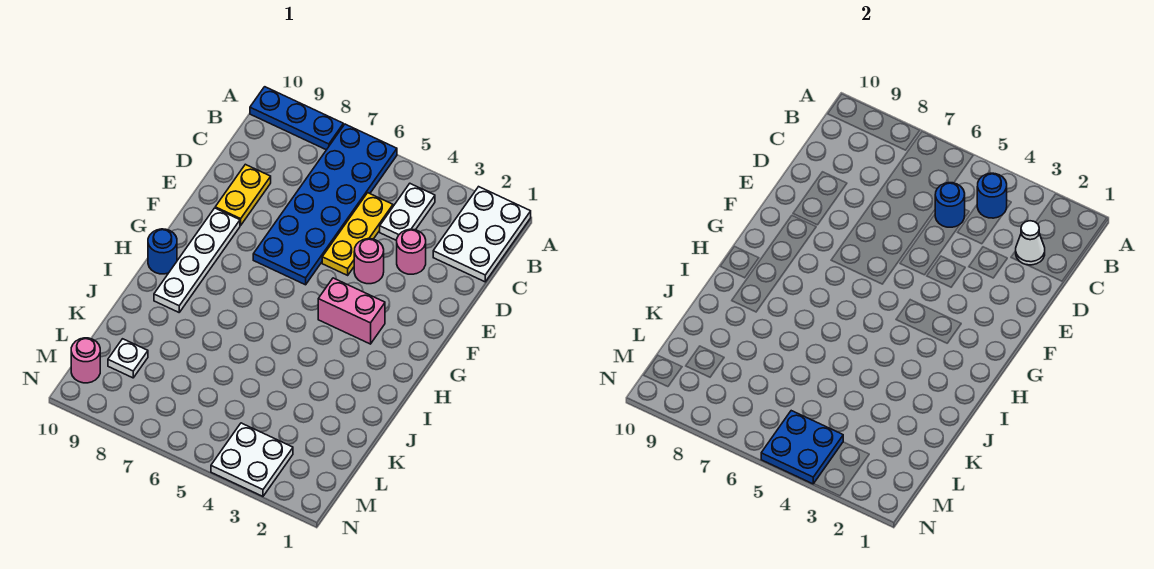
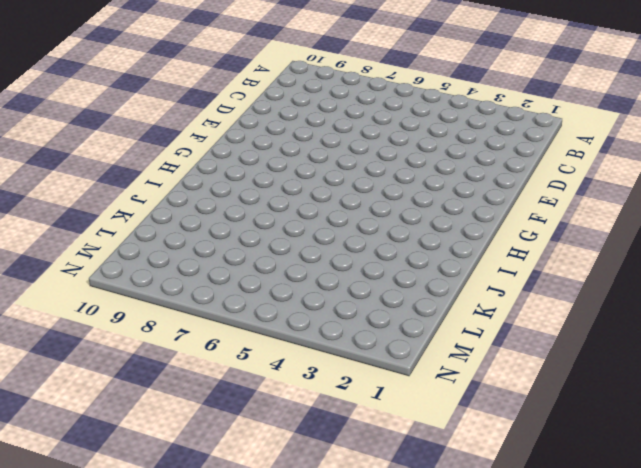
none -> white plate A1:C2 level 1
none -> blue plate A6:F7 level 1
none -> blue plate A8:A10 level 1

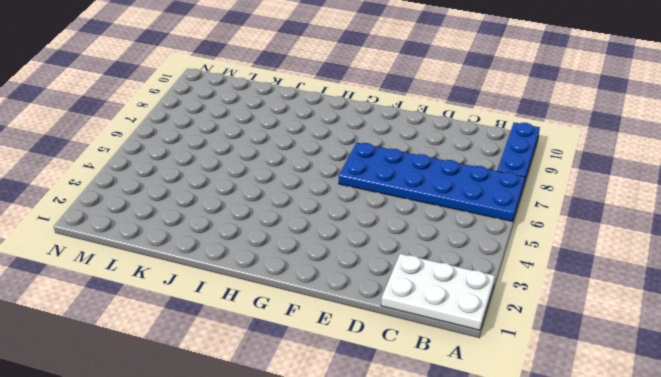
none -> white plate B4:C4 level 1
none -> yellow plate C5:E5 level 1
none -> pink round brick D3 level 1

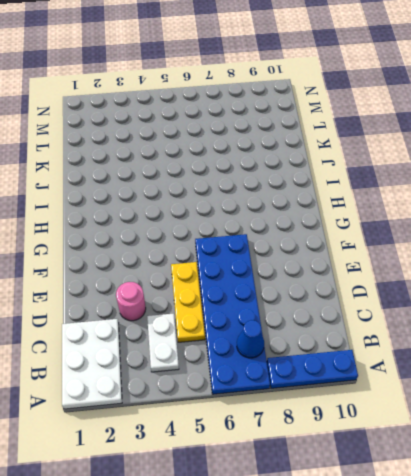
blue cone B7 level 2 -> none
none -> yellow plate D9:E9 level 1
none -> pink round brick E4 level 1
none -> white plate F9:I9 level 1

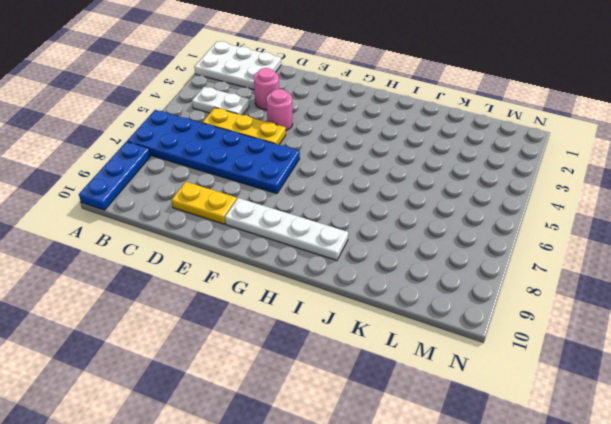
none -> pink brick G3:G4 level 1
none -> blue round brick H10 level 1
none -> white plate L9 level 1

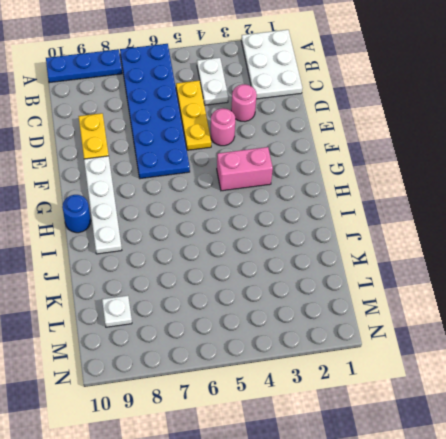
none -> white plate M3:N4 level 1
none -> pink round brick M10 level 1
none -> blue round brick B4 level 2

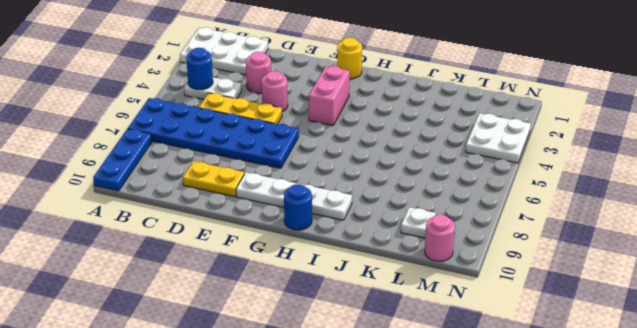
yellow round brick G1 level 1 -> none
none -> white cone C2 level 2
none -> blue round brick C5 level 2
none -> blue plate M4:N5 level 2

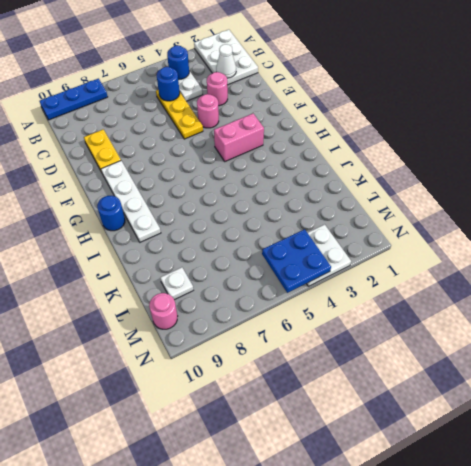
none -> blue plate A6:F7 level 1

